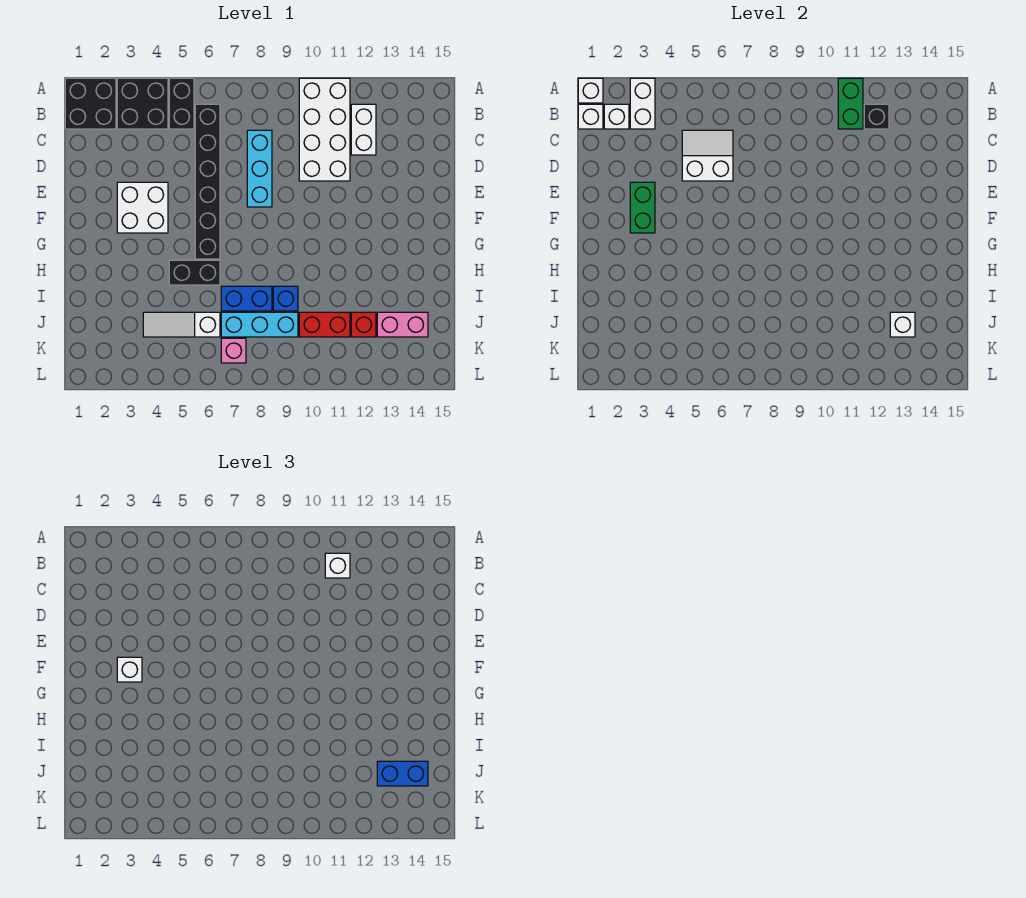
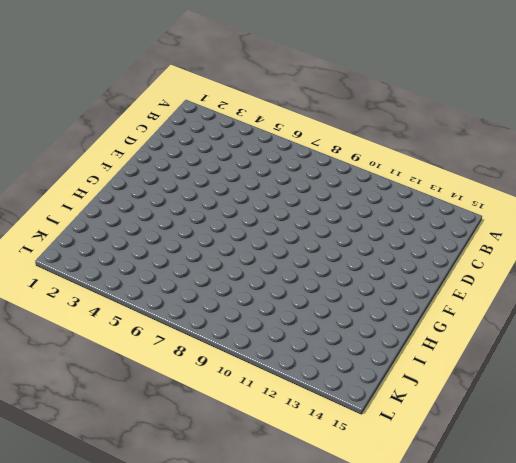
none -> black brick A1:B2 level 1
none -> black brick A3:B4 level 1
none -> black brick A5:B5 level 1

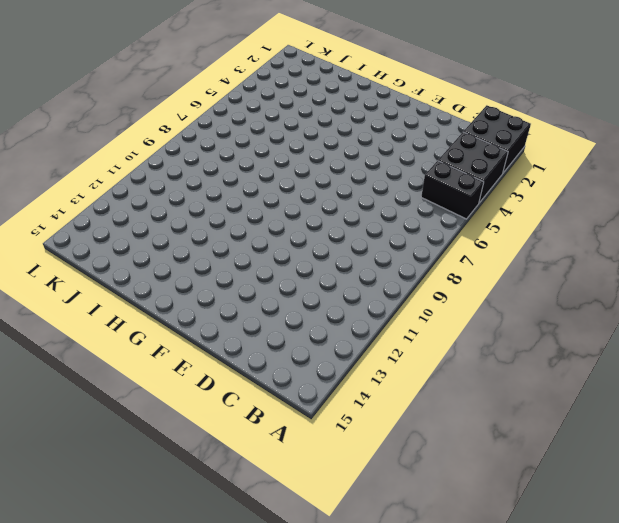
none -> white brick A10:D11 level 1
none -> black brick B6:G6 level 1
none -> white brick B12:C12 level 1

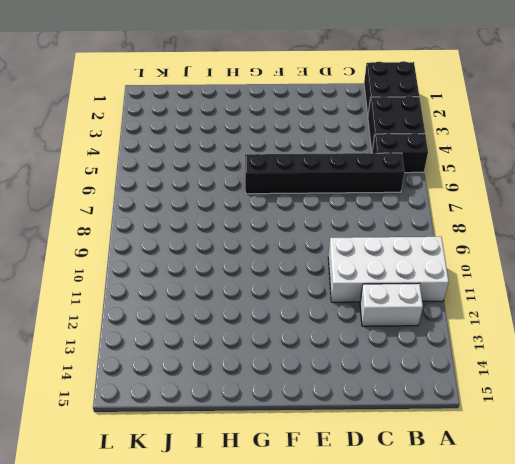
none -> cyan brick C8:E8 level 1
none -> white brick E3:F4 level 1
none -> black brick H5:H6 level 1

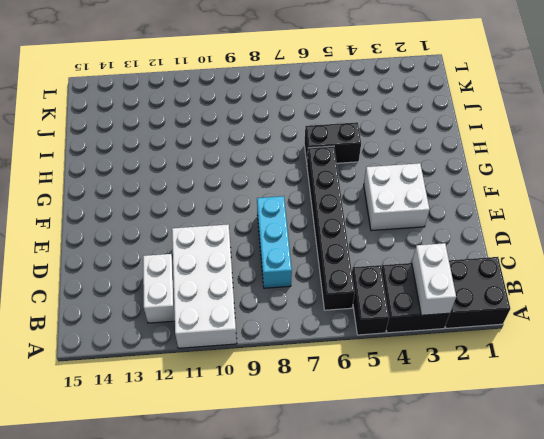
none -> blue brick I7:I8 level 1
none -> blue brick I9 level 1
none -> white slope J4:J6 level 1 top 6

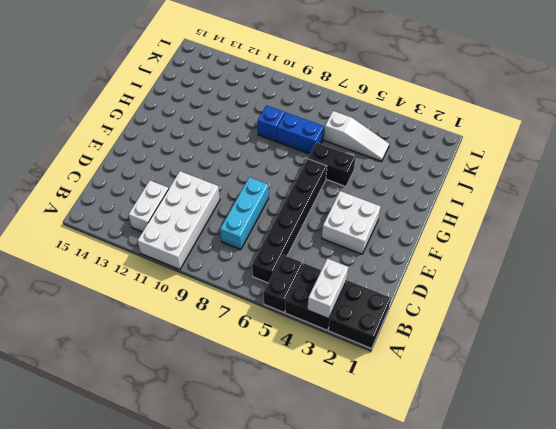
none -> cyan brick J7:J9 level 1
none -> red brick J10:J11 level 1
none -> red brick J12 level 1

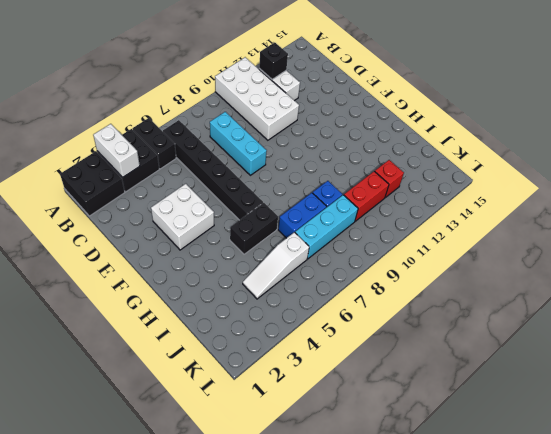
none -> pink brick J13:J14 level 1
none -> pink brick K7 level 1
none -> white brick A1 level 2

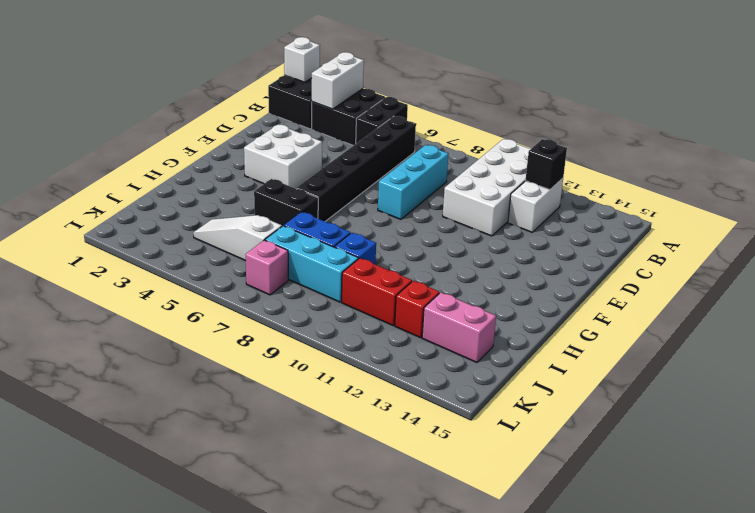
none -> green brick A11:B11 level 2
none -> white brick B1 level 2
none -> white brick B2 level 2

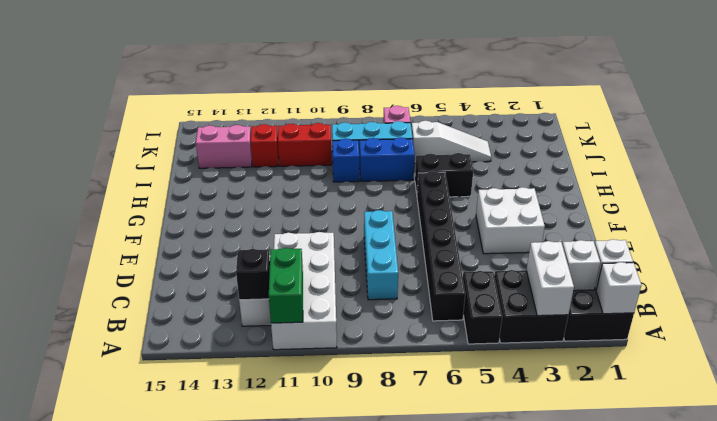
none -> white slope C5:D6 level 2 top D
none -> green brick E3:F3 level 2
none -> white brick J13 level 2

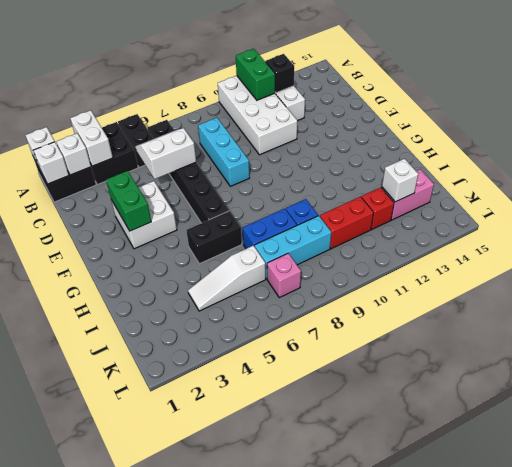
none -> white brick B11 level 3
none -> white brick F3 level 3
none -> blue brick J13:J14 level 3

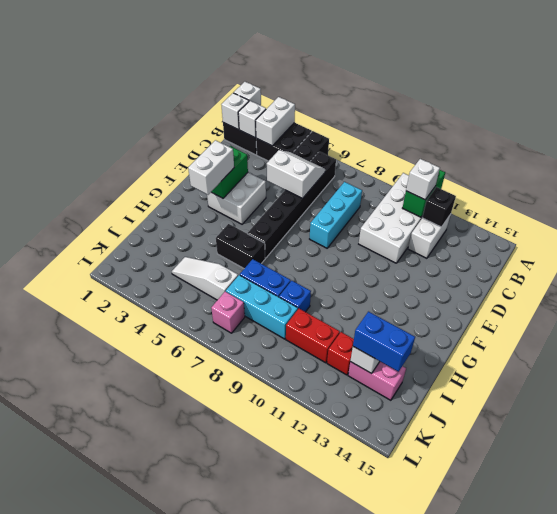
white brick F3:G3 level 3 -> white brick F3 level 3

